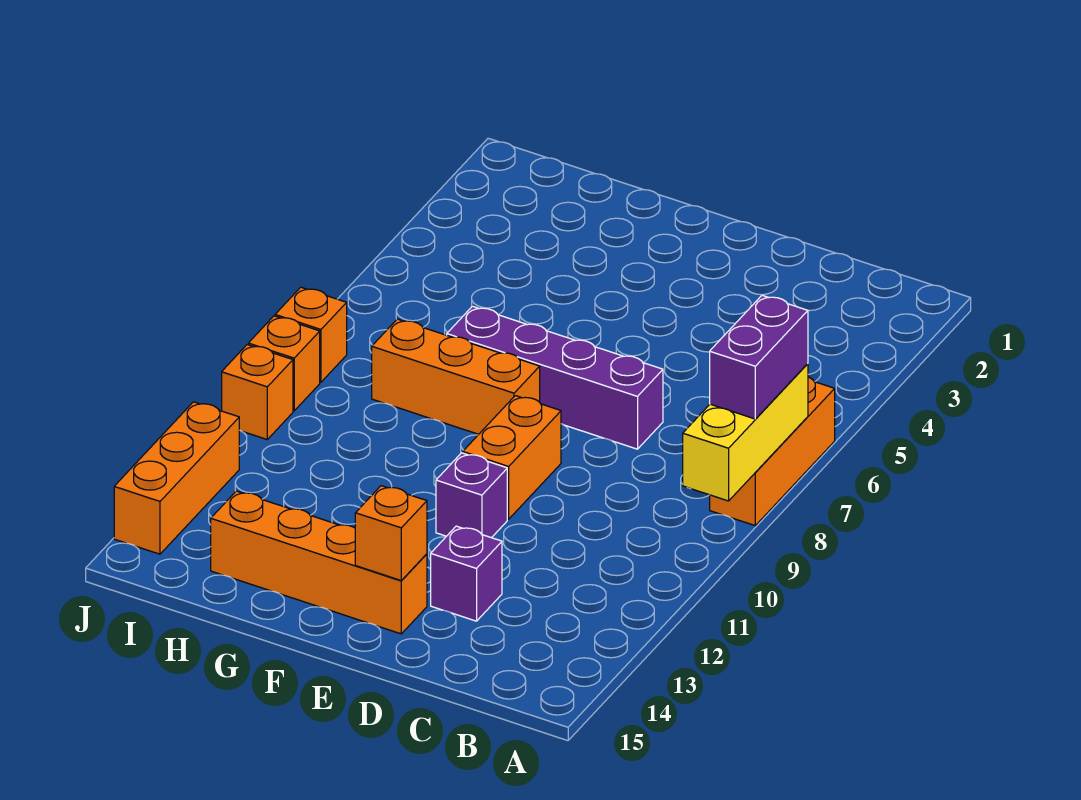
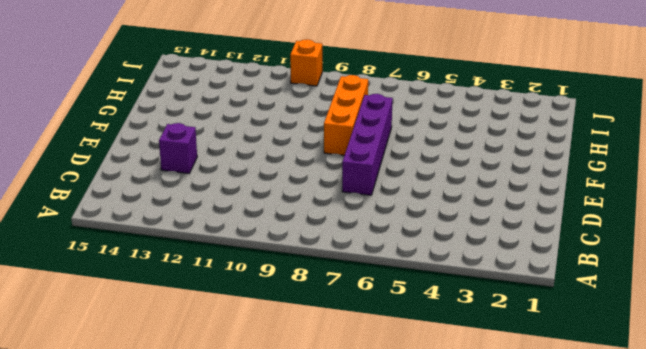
none -> orange brick A6:A8 level 1
none -> orange brick E9:E10 level 1
none -> purple brick E11 level 1

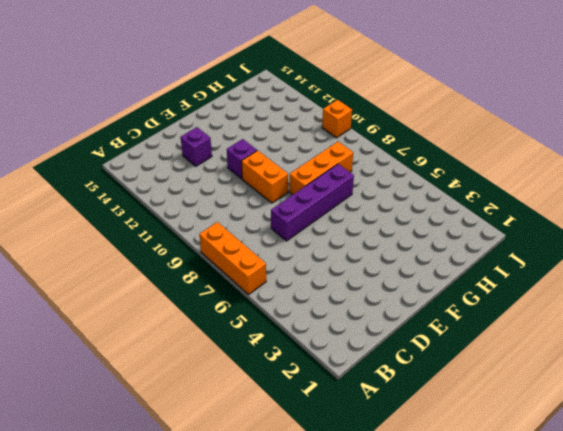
none -> orange brick E14:H14 level 1
none -> orange brick J8 level 1
none -> orange brick J9 level 1

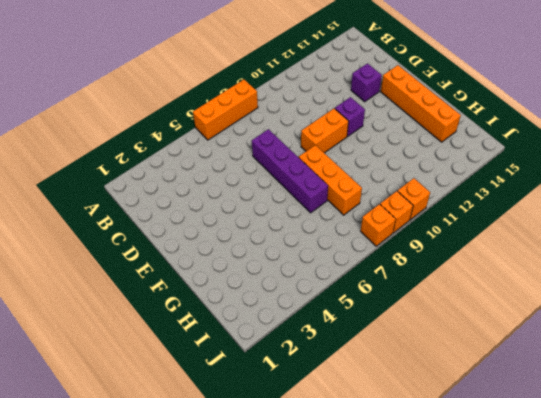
none -> orange brick J12:J14 level 1
none -> yellow brick A7:A9 level 2
none -> orange brick E14 level 2

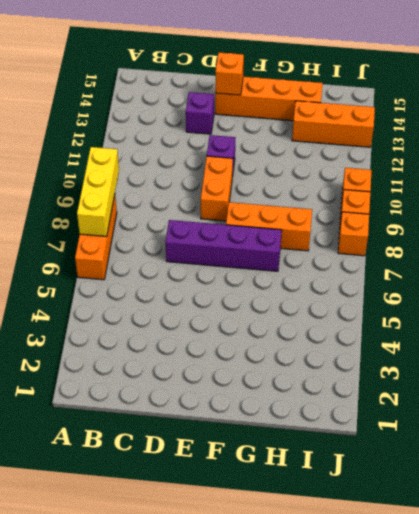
orange brick H13:J13 level 1 -> orange brick J12:J14 level 1
none -> purple brick A7:A8 level 3

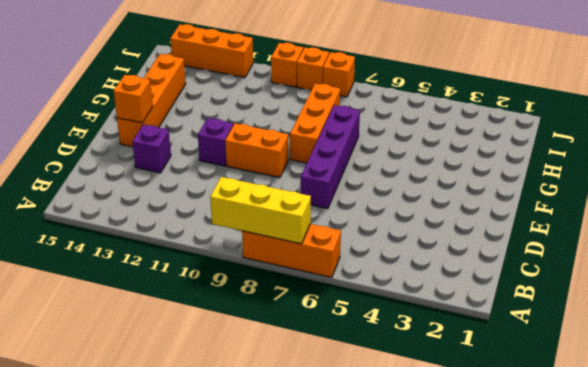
none -> purple brick A7:A8 level 3

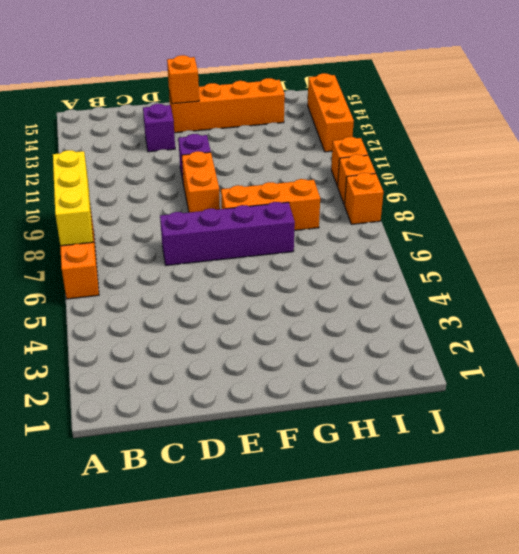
none -> purple brick A7:A8 level 3

